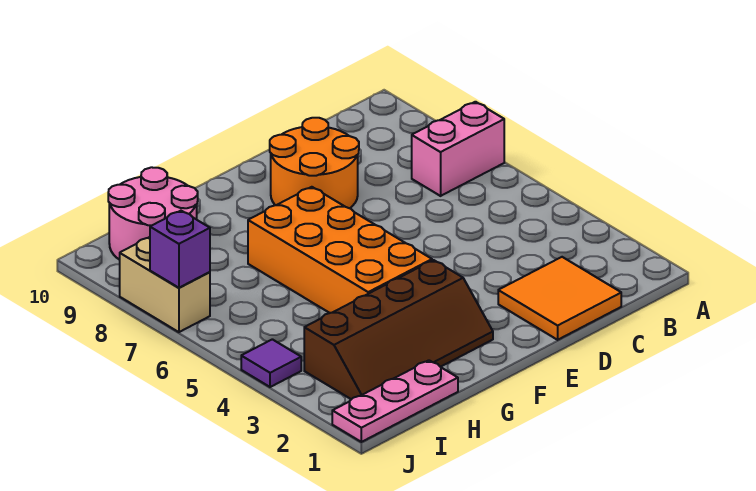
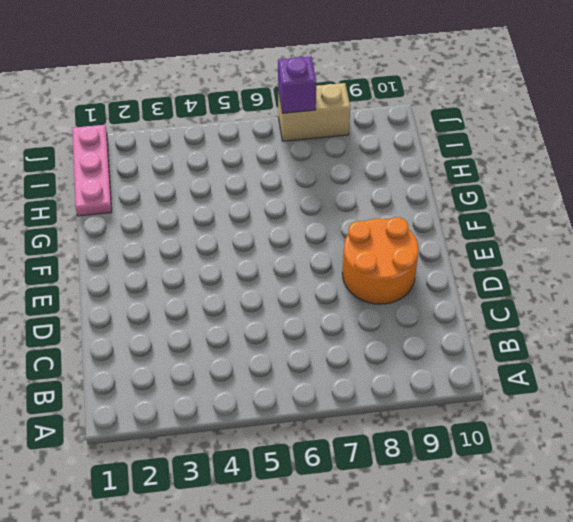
none -> pink brick A7:B7 level 1
none -> orange tile C1:D2 level 1

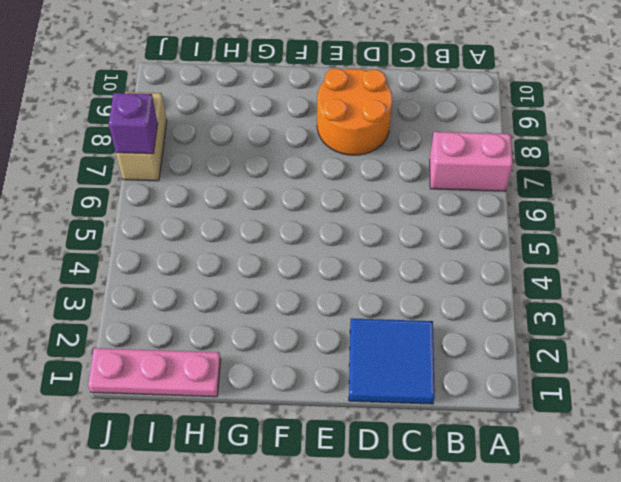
blue tile C1:D2 level 1 -> orange tile C1:D2 level 1
none -> brown slope F2:I3 level 1 top 3
none -> orange brick F4:G7 level 1

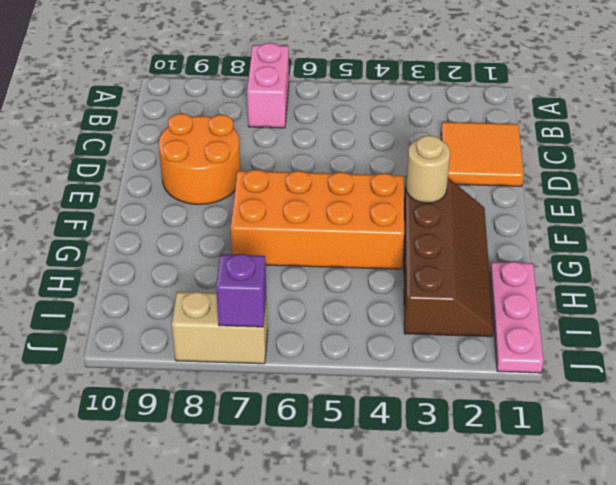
tan round brick F3 level 2 -> none
none -> pink round brick H9:I10 level 1
none -> purple tile J4 level 1

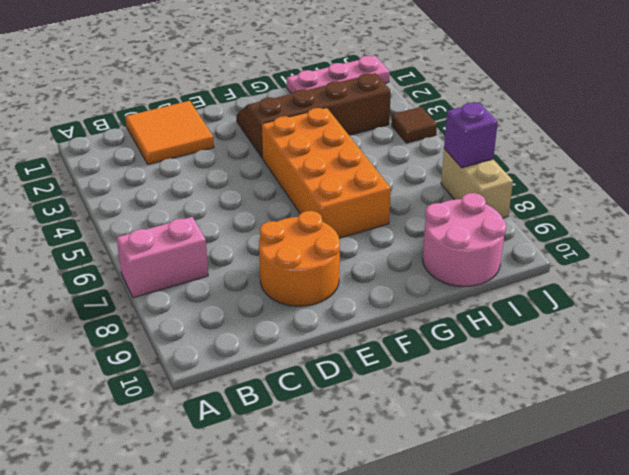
brown tile J4 level 1 -> purple tile J4 level 1

